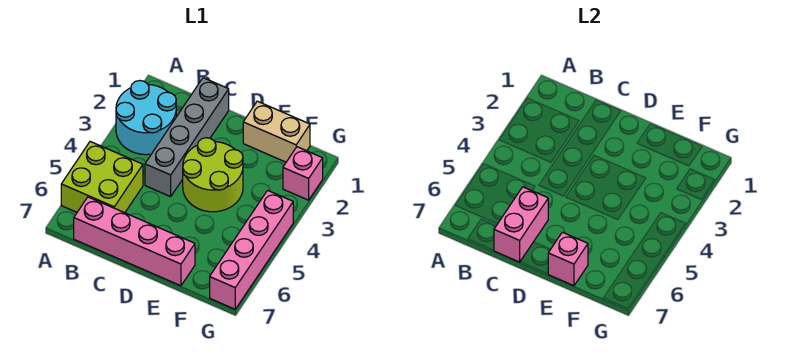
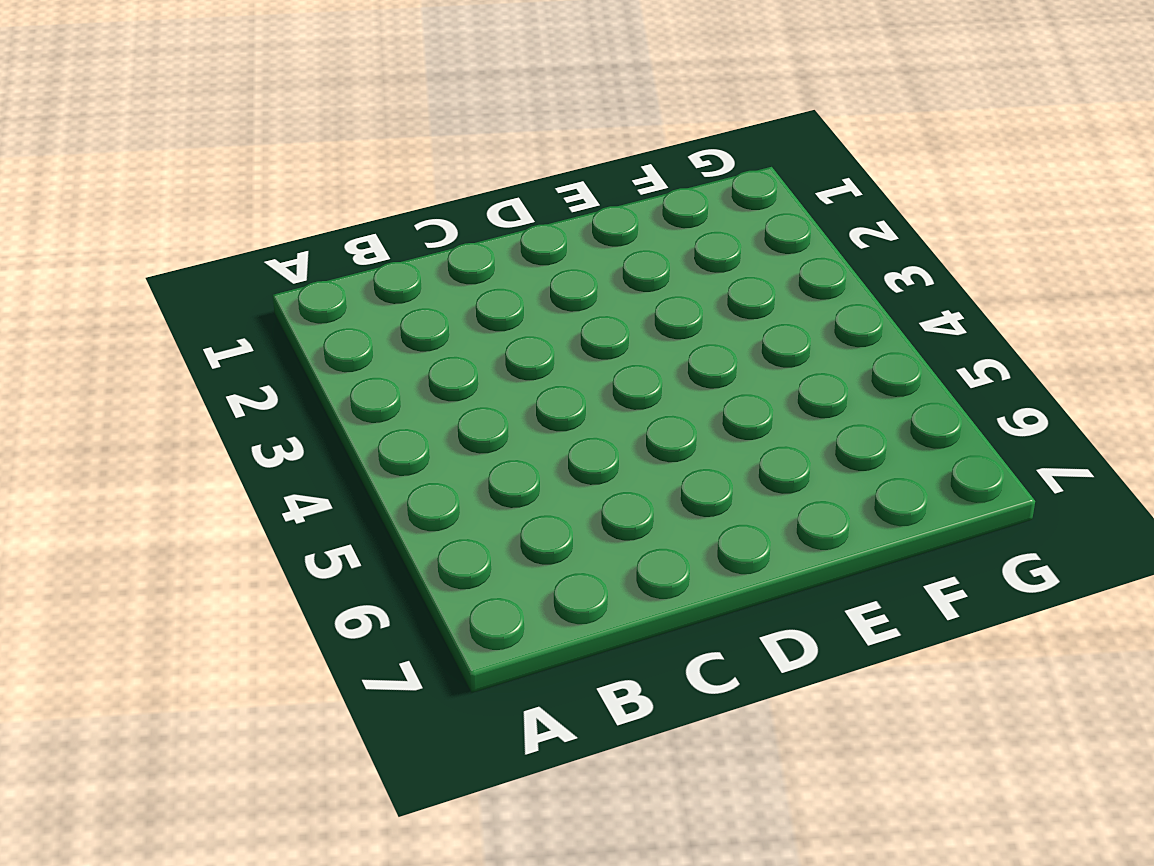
none -> cyan round brick A2:B3 level 1
none -> lime brick A5:B6 level 1

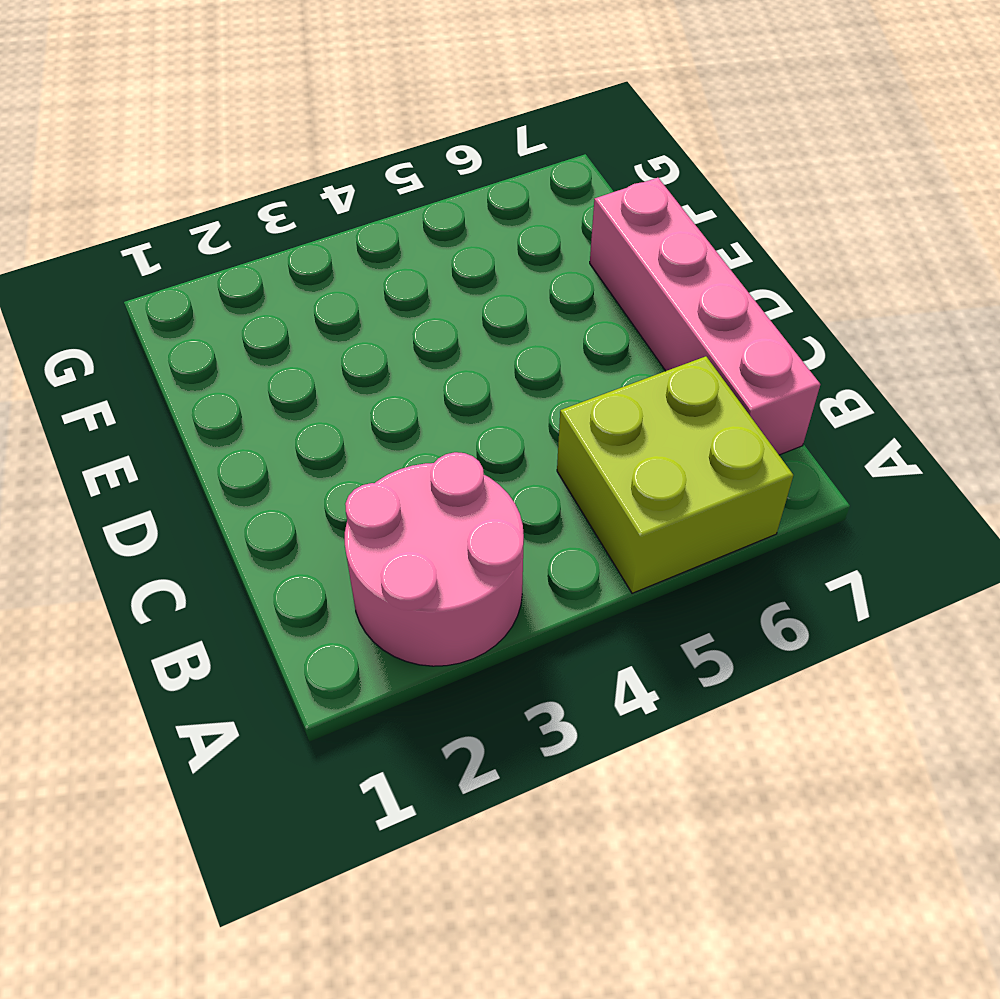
pink round brick A2:B3 level 1 -> cyan round brick A2:B3 level 1
none -> grey brick C1:C4 level 1
none -> lime round brick D3:E4 level 1

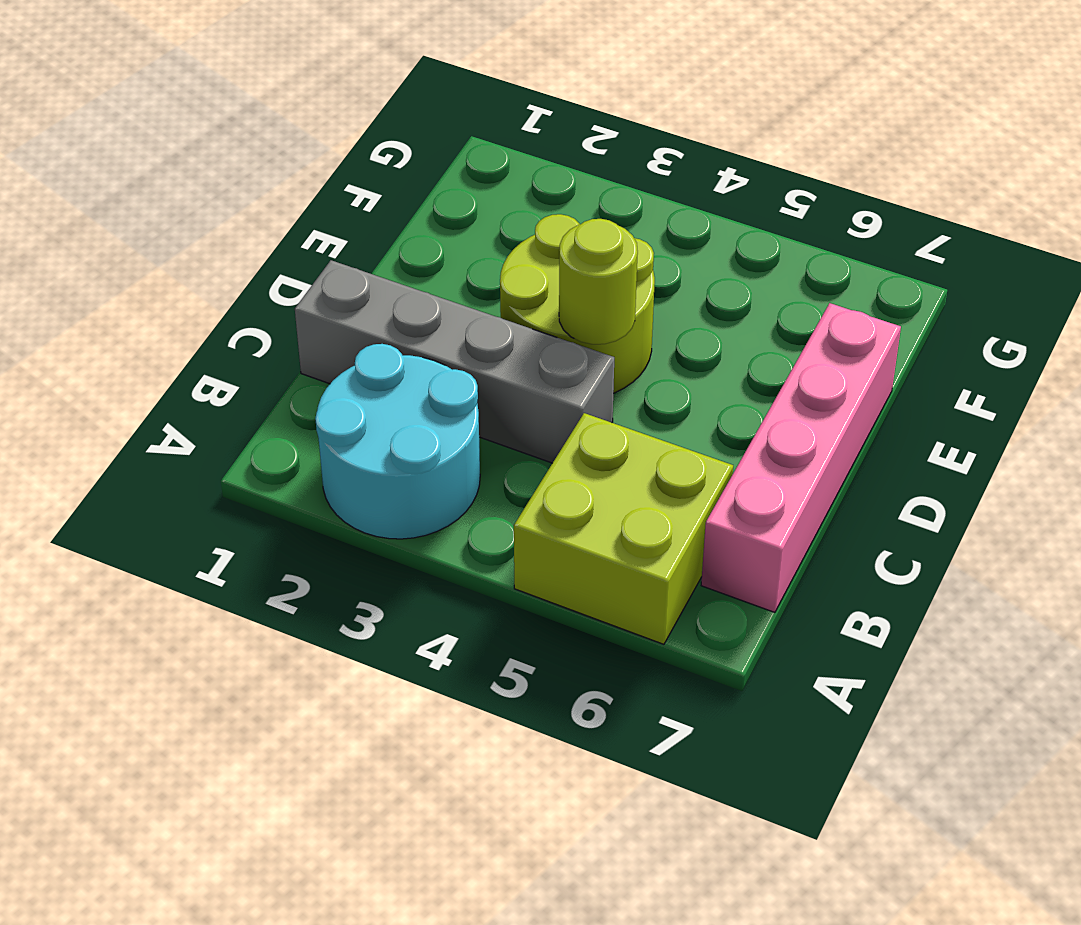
lime round brick D4 level 2 -> none
none -> tan brick E1:F1 level 1
none -> pink brick G2 level 1

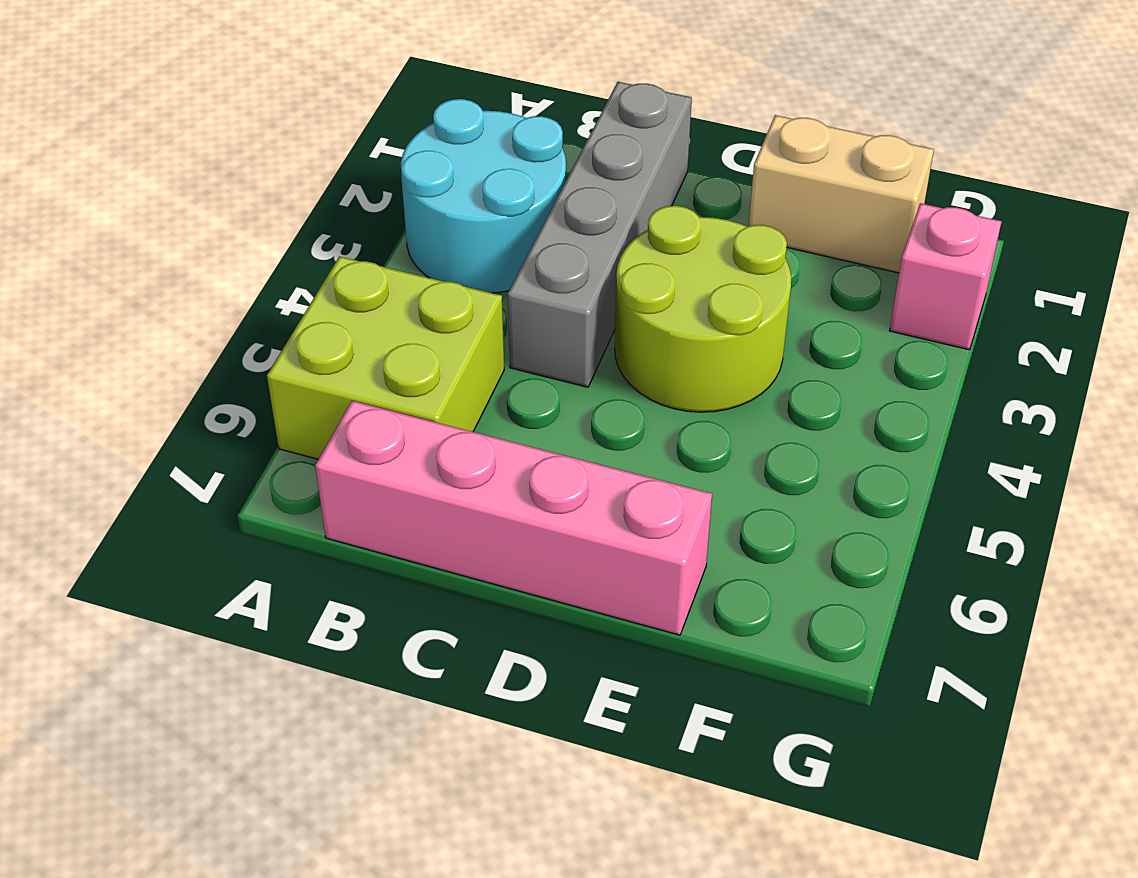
none -> pink brick G4:G7 level 1
none -> pink brick C6:C7 level 2

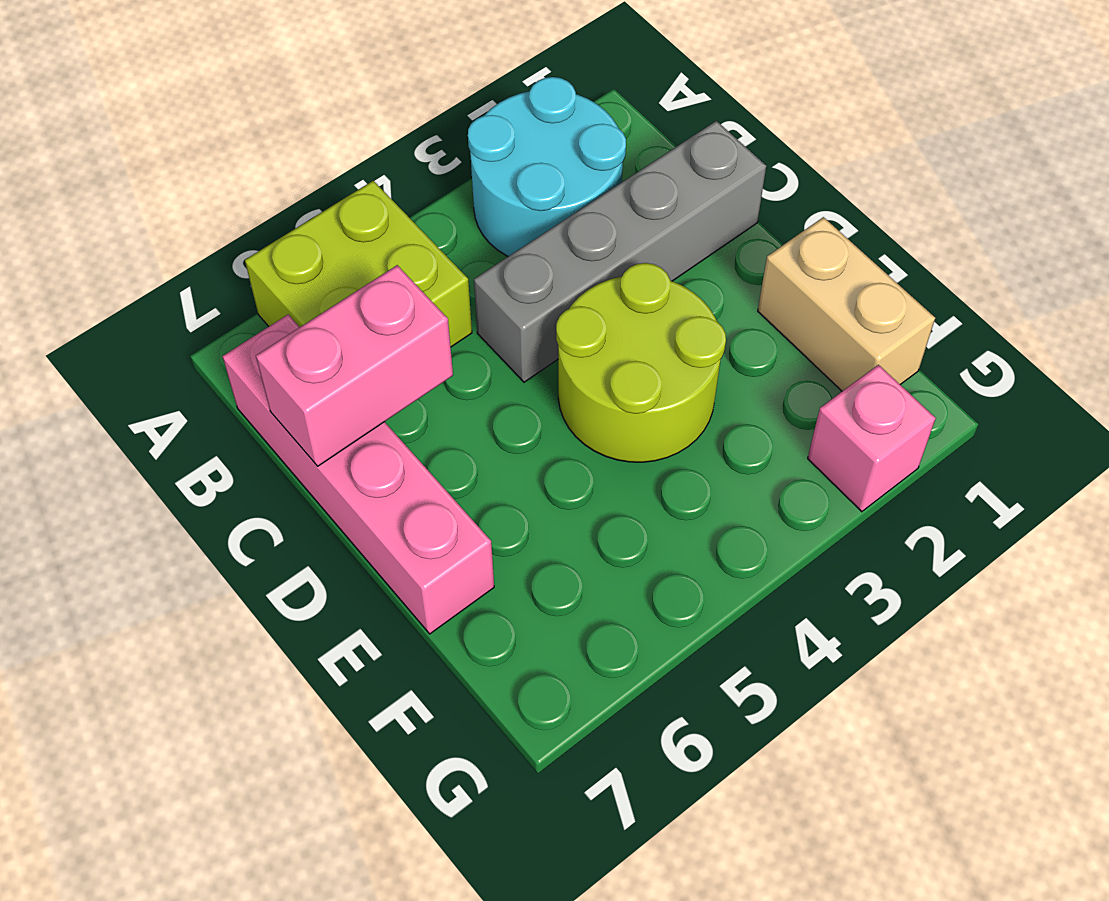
none -> pink brick G4:G7 level 1
none -> pink brick E7 level 2

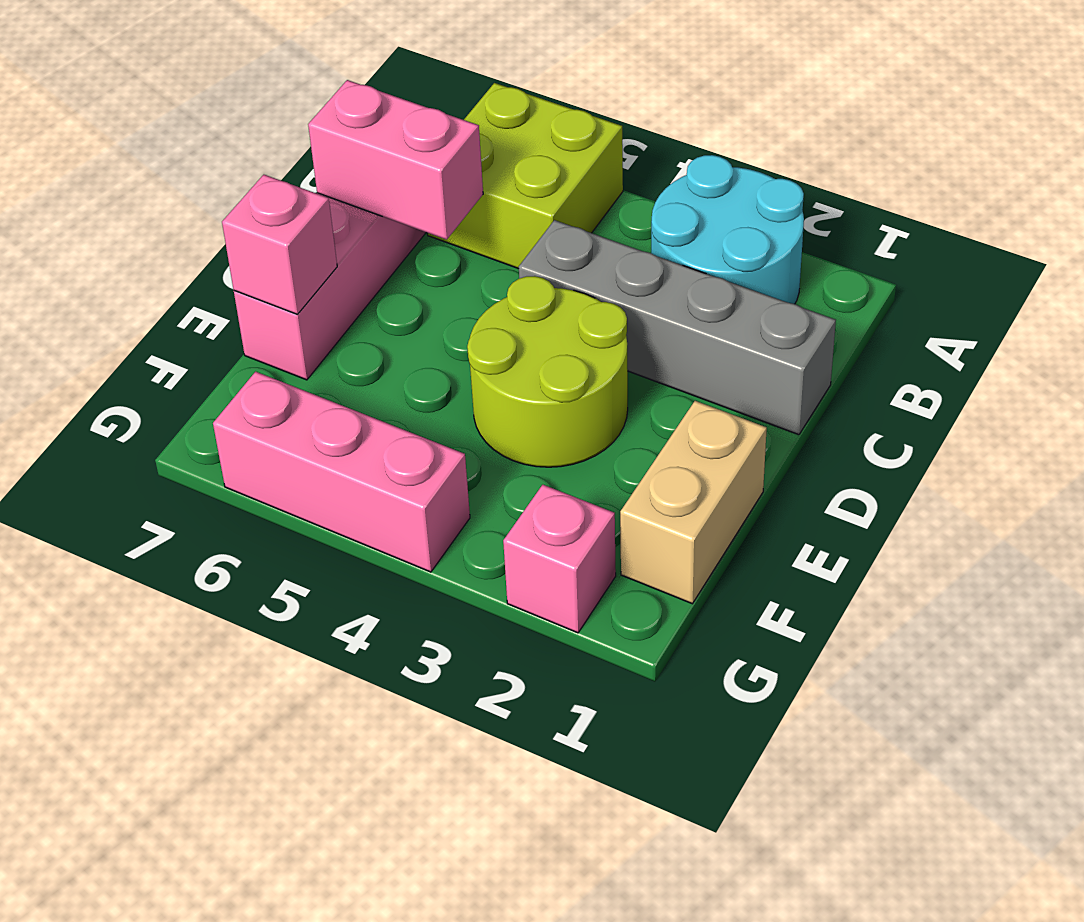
pink brick G4:G6 level 1 -> pink brick G4:G7 level 1

